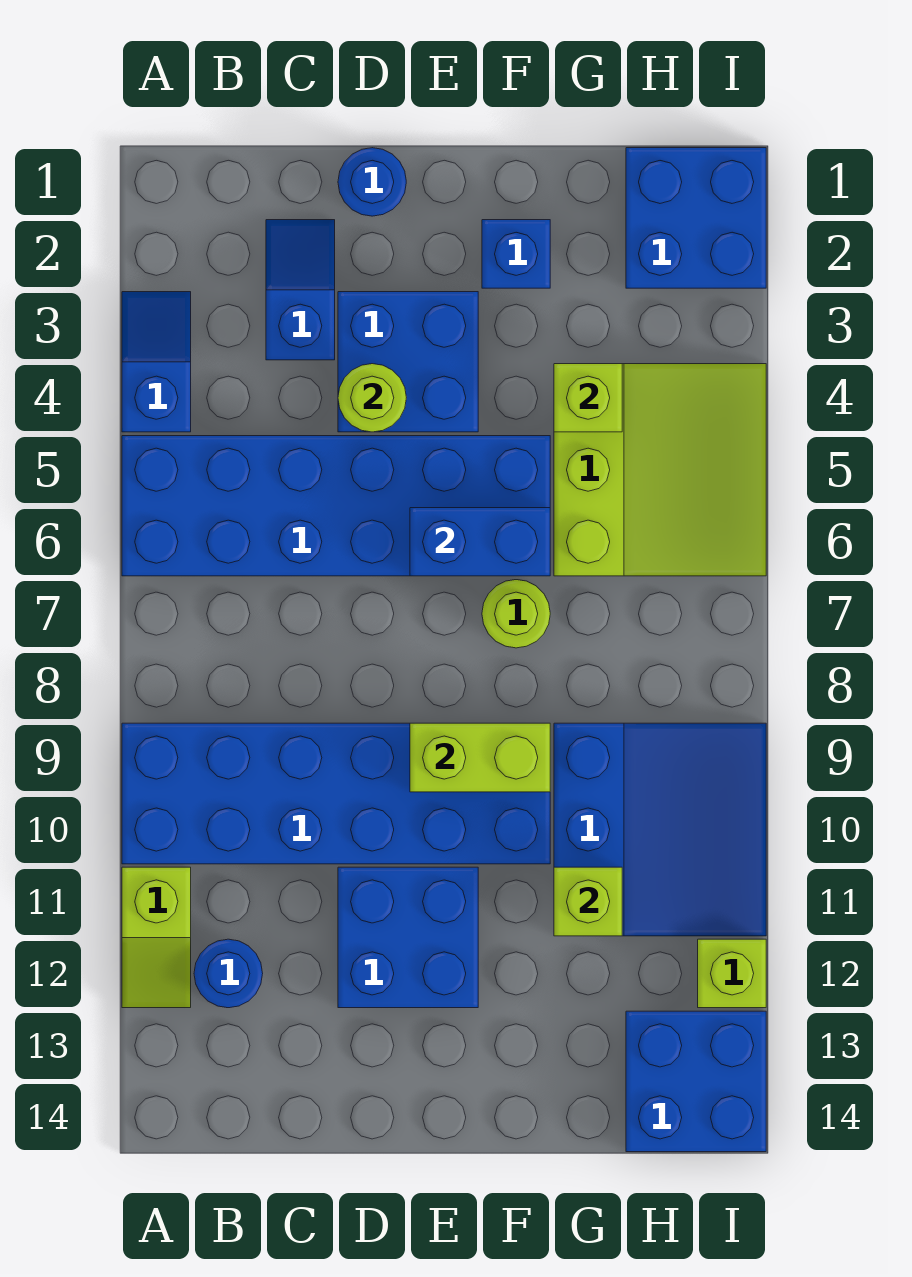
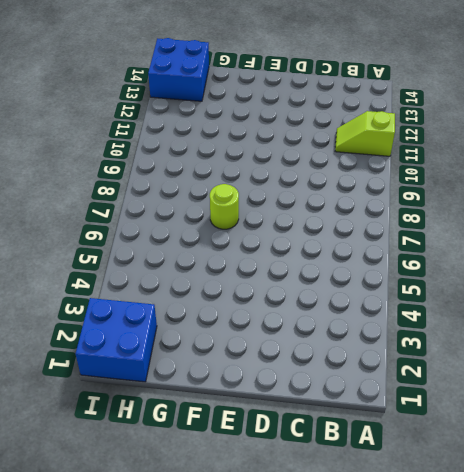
lime slope A11:B11 level 1 top A -> lime slope A11:A12 level 1 top 11
none -> blue slope A3:A4 level 1 top 4
none -> blue brick A5:F6 level 1
none -> blue brick A9:F10 level 1

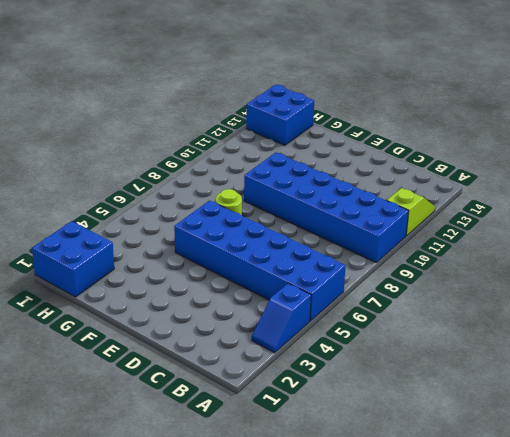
none -> blue round brick B12 level 1
none -> blue slope C2:C3 level 1 top 3
none -> blue round brick D1 level 1

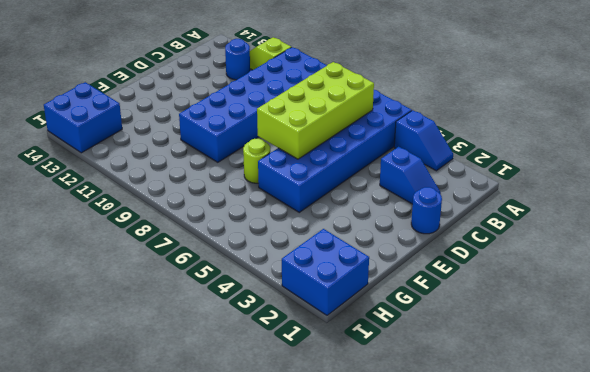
lime brick B6:E7 level 2 -> blue brick E6:F6 level 2
none -> blue brick D3:E4 level 1
none -> blue brick D11:E12 level 1
none -> blue brick F2 level 1

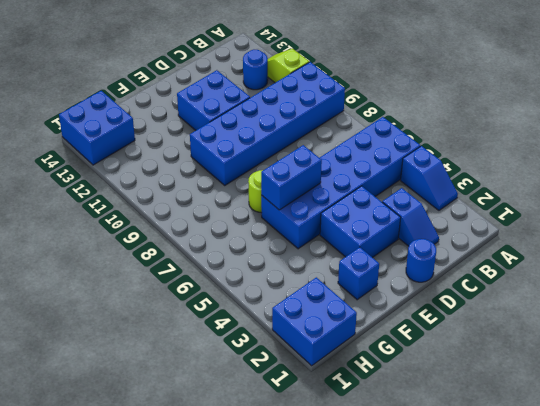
none -> lime slope G4:I6 level 1 top G
none -> blue slope G9:I11 level 1 top G
none -> lime brick I12 level 1

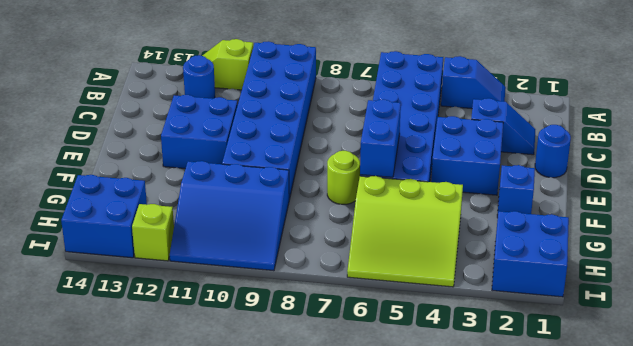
none -> lime round brick D4 level 2
none -> lime brick E9:F9 level 2
none -> lime brick G4 level 2

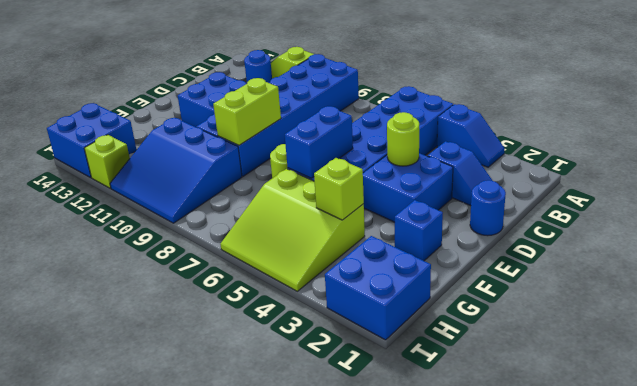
none -> lime brick G11 level 2

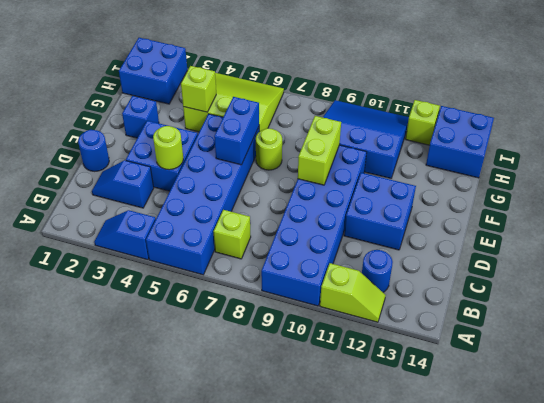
lime brick B7 level 1 -> lime brick G11 level 2

